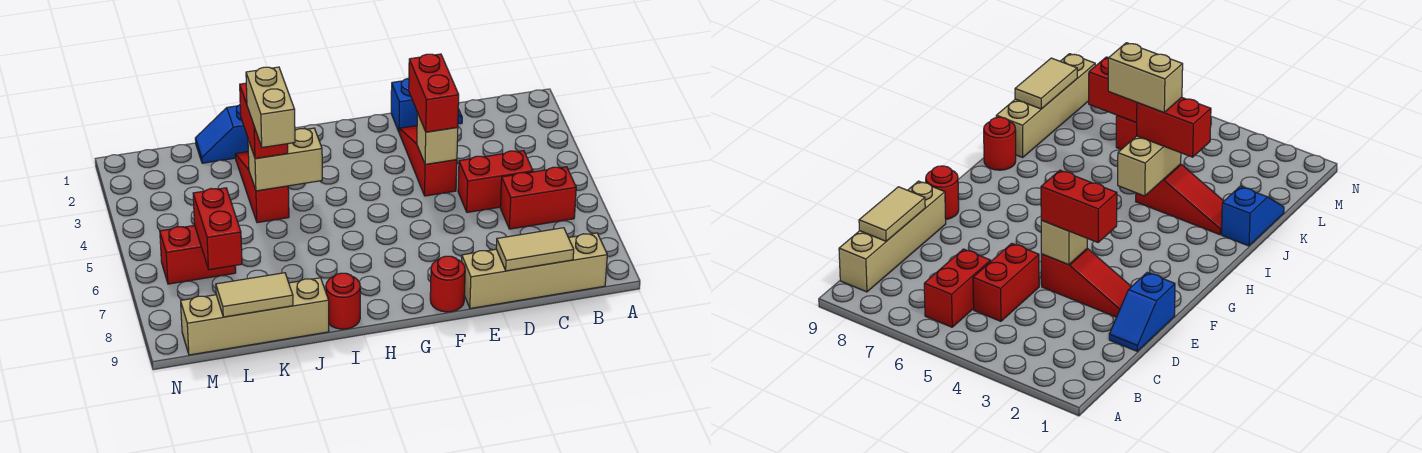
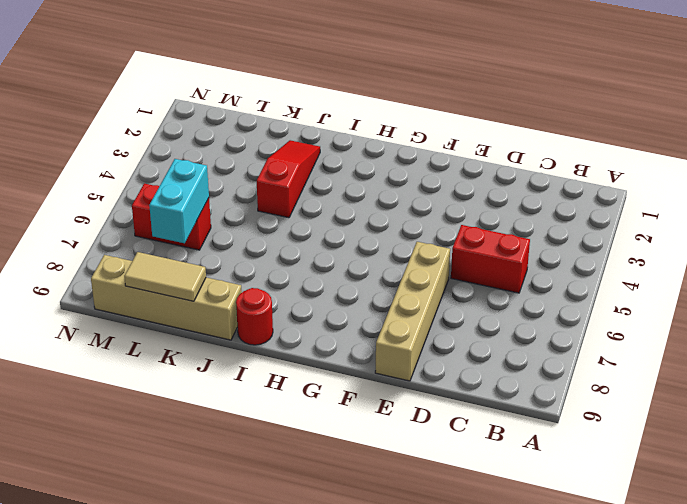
tan brick E6:E9 level 1 -> tan brick B9:E9 level 1
cyan brick L6:L7 level 2 -> red brick L6:L7 level 2
none -> red brick B6:C6 level 1
none -> blue slope D1:E1 level 1 top E
none -> red slope E2:E4 level 1 top 4

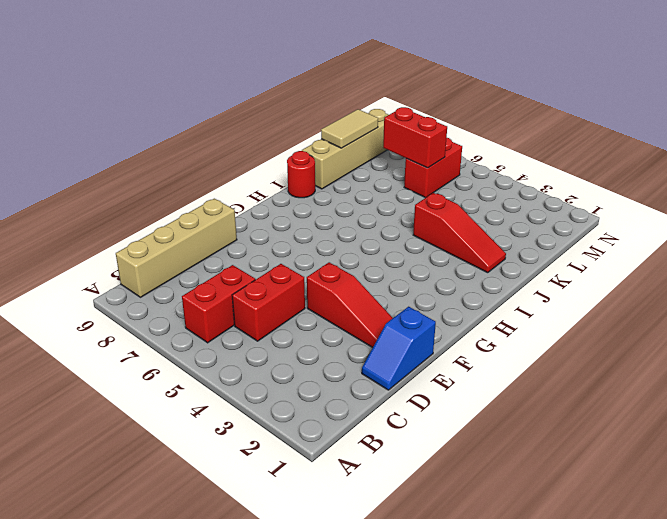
none -> red round brick F9 level 1
none -> blue slope J1:K1 level 1 top J
none -> tan tile C9:D9 level 2

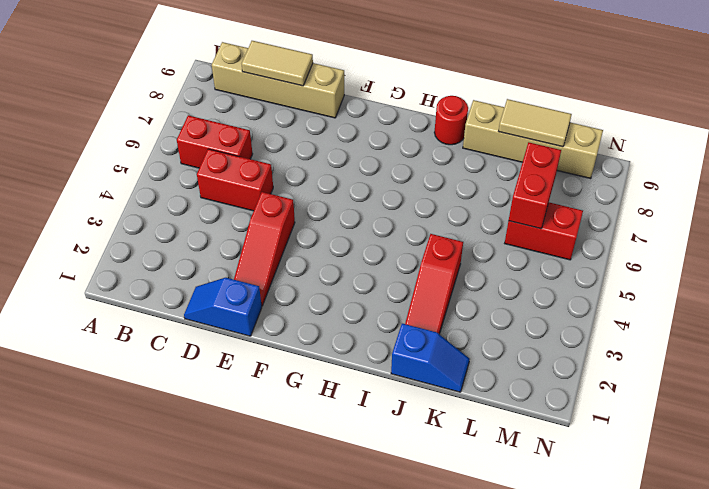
none -> red round brick F9 level 1
none -> tan brick E4 level 2
none -> tan brick I4:J4 level 2

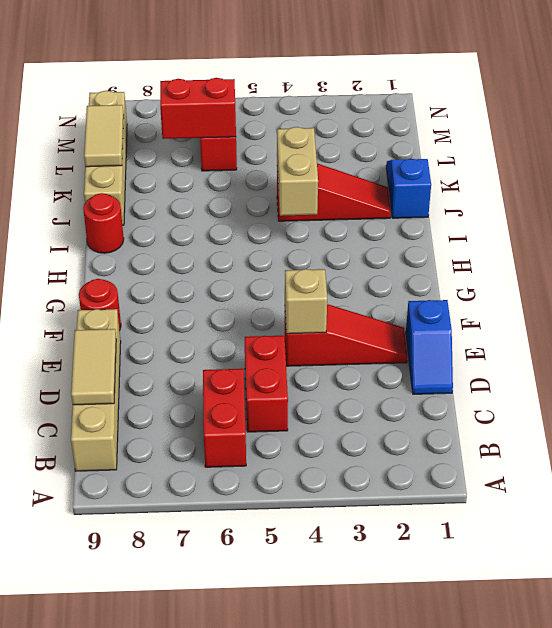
none -> red brick E3:E4 level 3
none -> red brick J3:J4 level 3
none -> tan brick J4:J5 level 4

